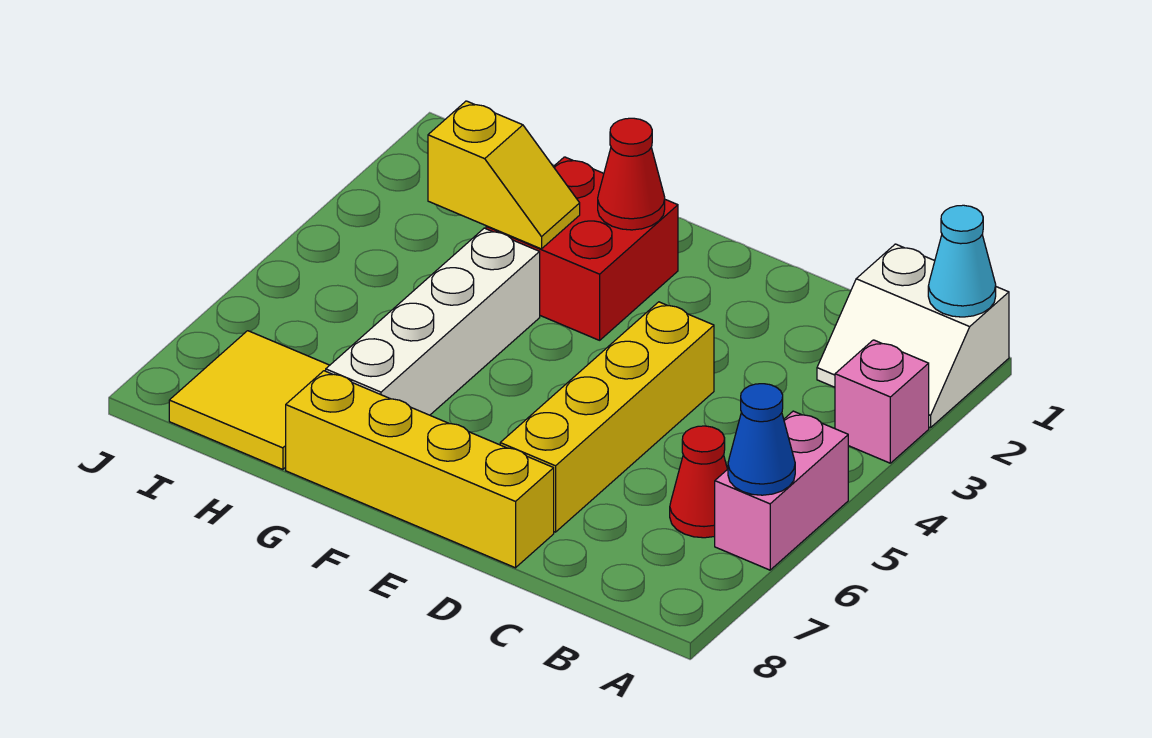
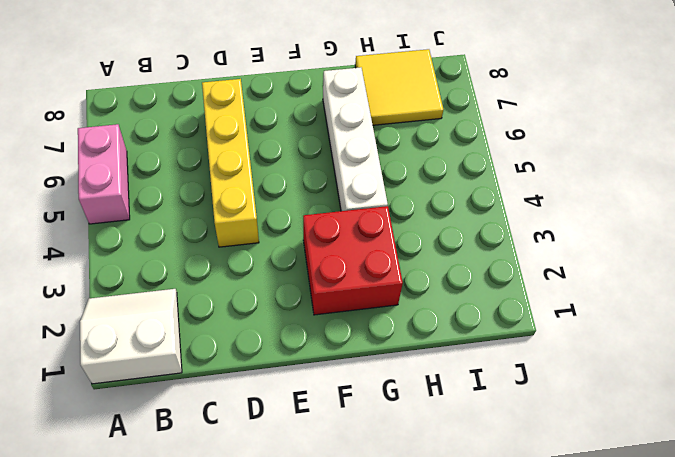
none -> pink brick A3 level 1
none -> red cone B6 level 1
none -> yellow brick D8:G8 level 1

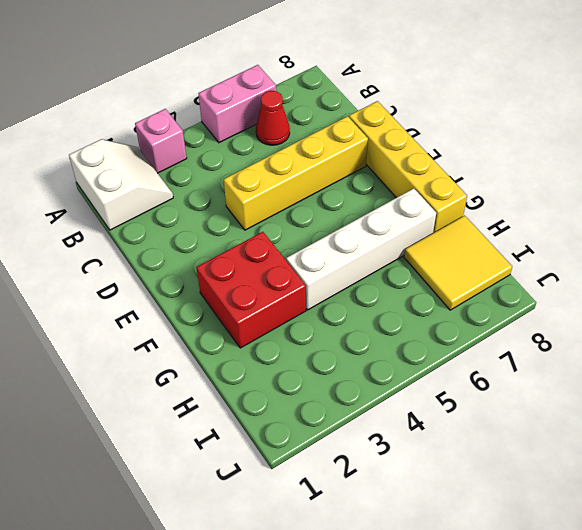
none -> cyan cone A1 level 2
none -> blue cone A6 level 2
none -> red cone F2 level 2

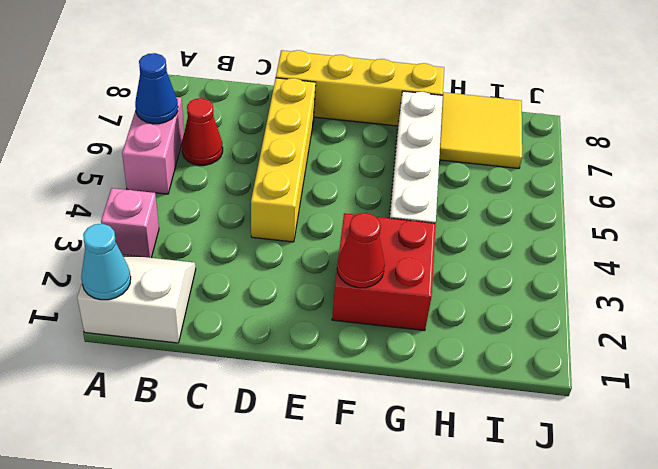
none -> yellow slope G3:H3 level 2 top H

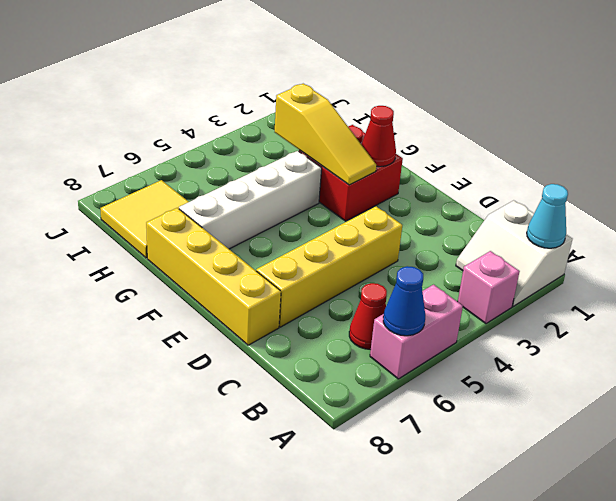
yellow slope F3:H3 level 2 top H -> yellow slope G3:H3 level 2 top H

